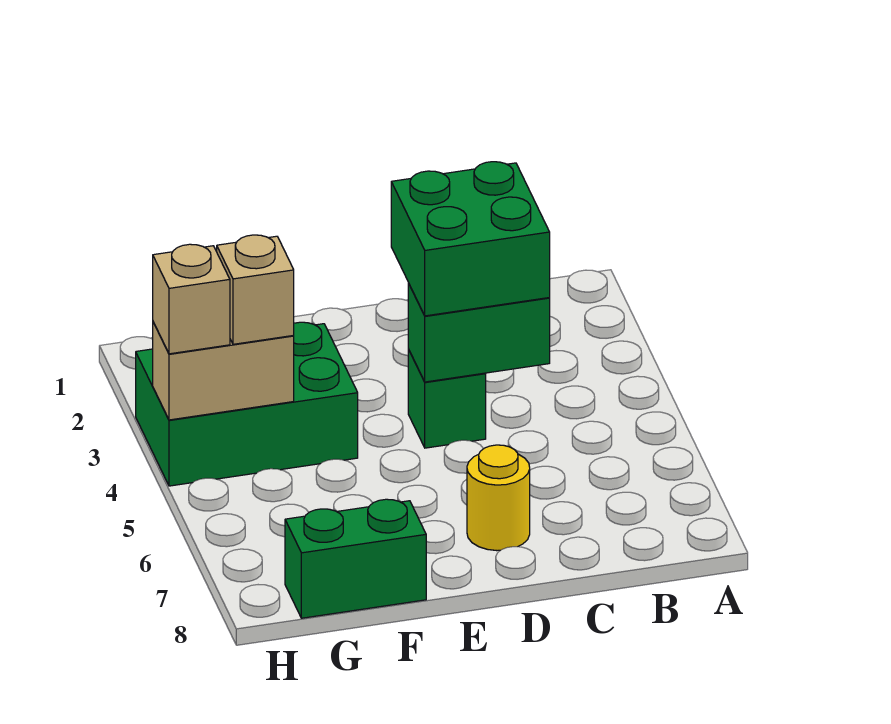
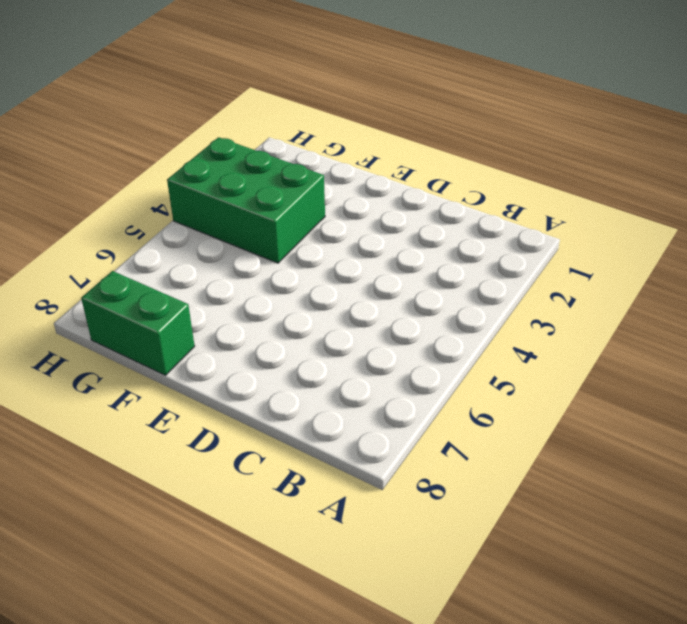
none -> green brick D4 level 1
none -> yellow round brick D7 level 1

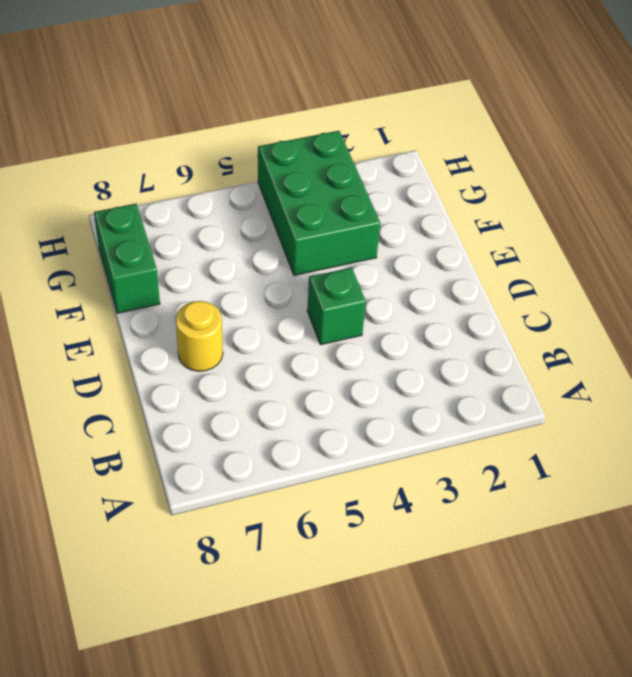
none -> green brick C4:D4 level 2
none -> tan brick G4:H4 level 2

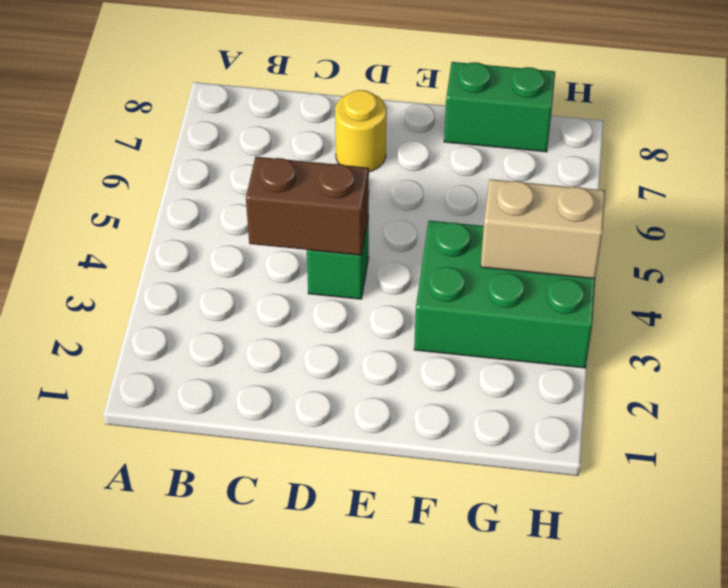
brown brick C4:D4 level 2 -> green brick C4:D4 level 2
none -> green brick C3:D4 level 3
none -> tan brick G4 level 3

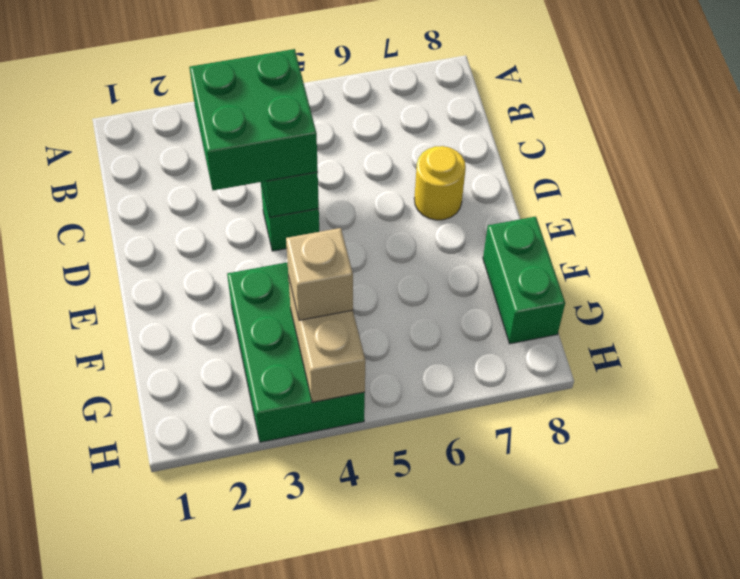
none -> tan brick H4 level 3

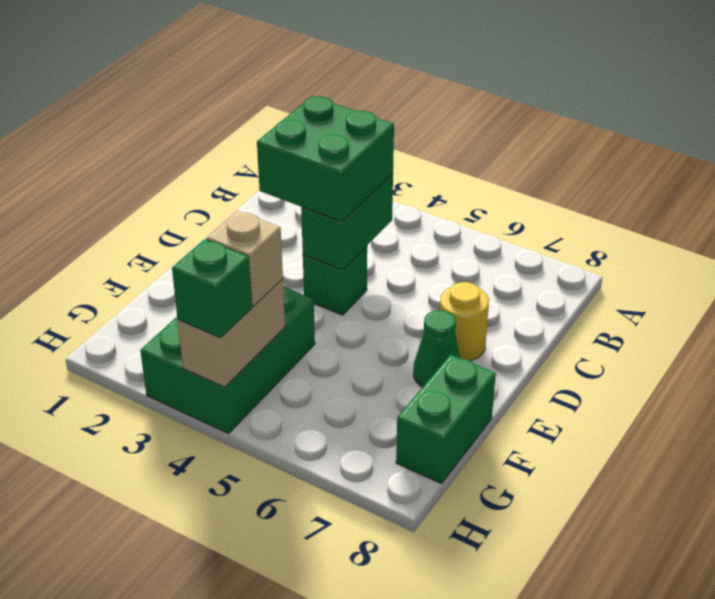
green cone E7 level 1 -> none
green brick H4 level 3 -> tan brick H4 level 3

